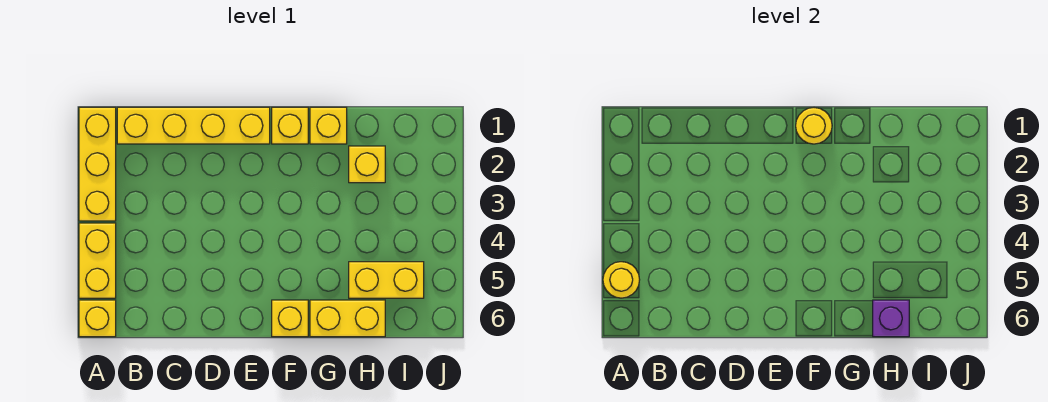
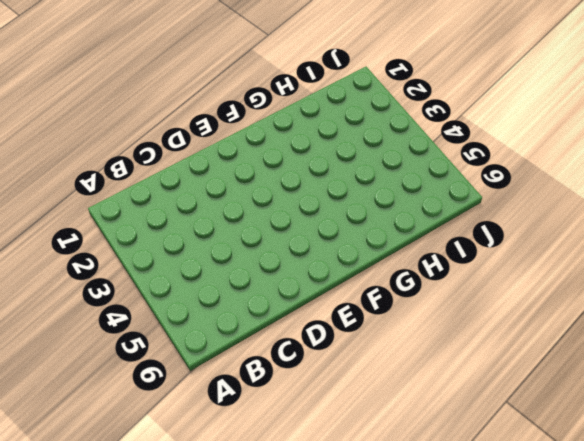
none -> yellow brick A1:A3 level 1
none -> yellow brick A4:A5 level 1
none -> yellow brick A6 level 1

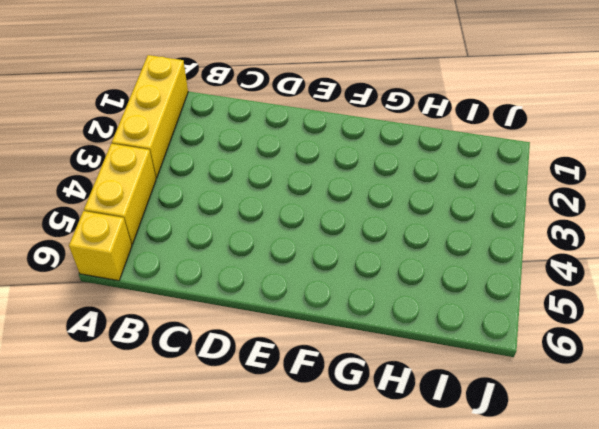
none -> yellow brick B1:E1 level 1
none -> yellow brick F1 level 1
none -> yellow brick F6 level 1

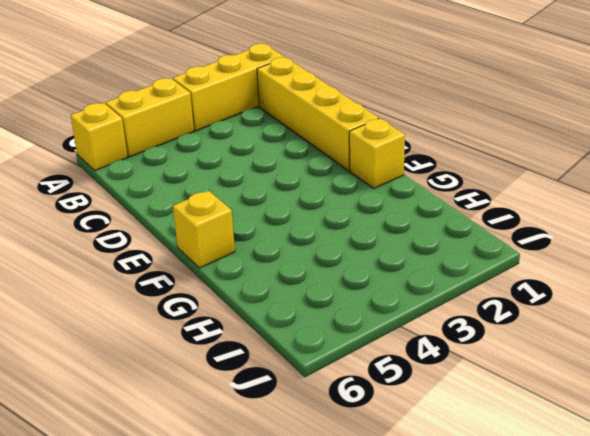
none -> yellow brick G1 level 1
none -> yellow brick G6:H6 level 1
none -> yellow brick H2 level 1

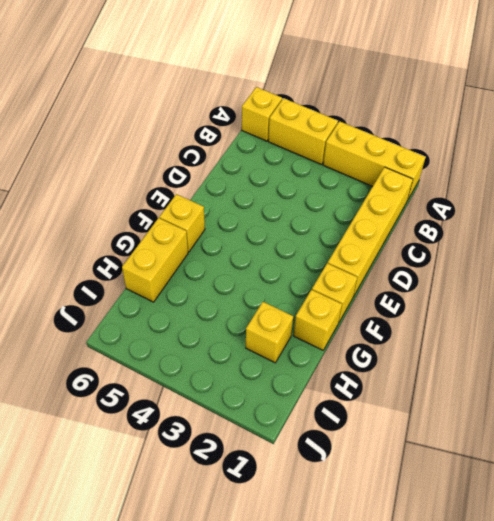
none -> yellow brick H5:I5 level 1
none -> yellow round brick A5 level 2
none -> yellow round brick F1 level 2

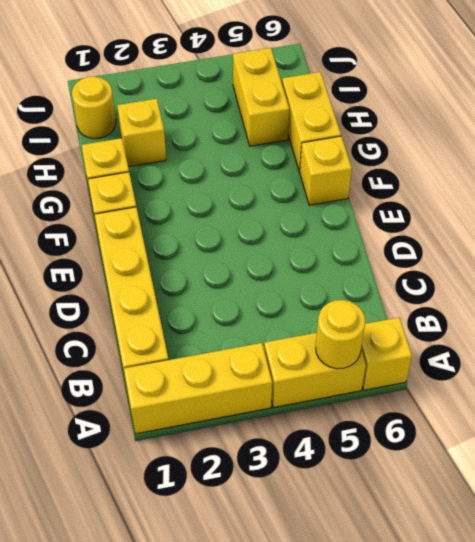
yellow round brick I1 level 1 -> yellow round brick F1 level 2
none -> purple brick H6 level 2

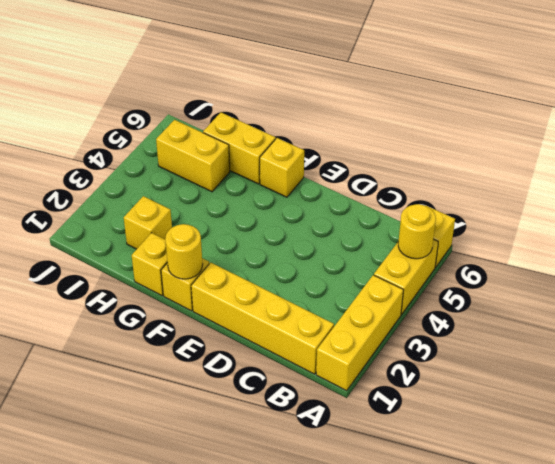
none -> purple brick H6 level 2

